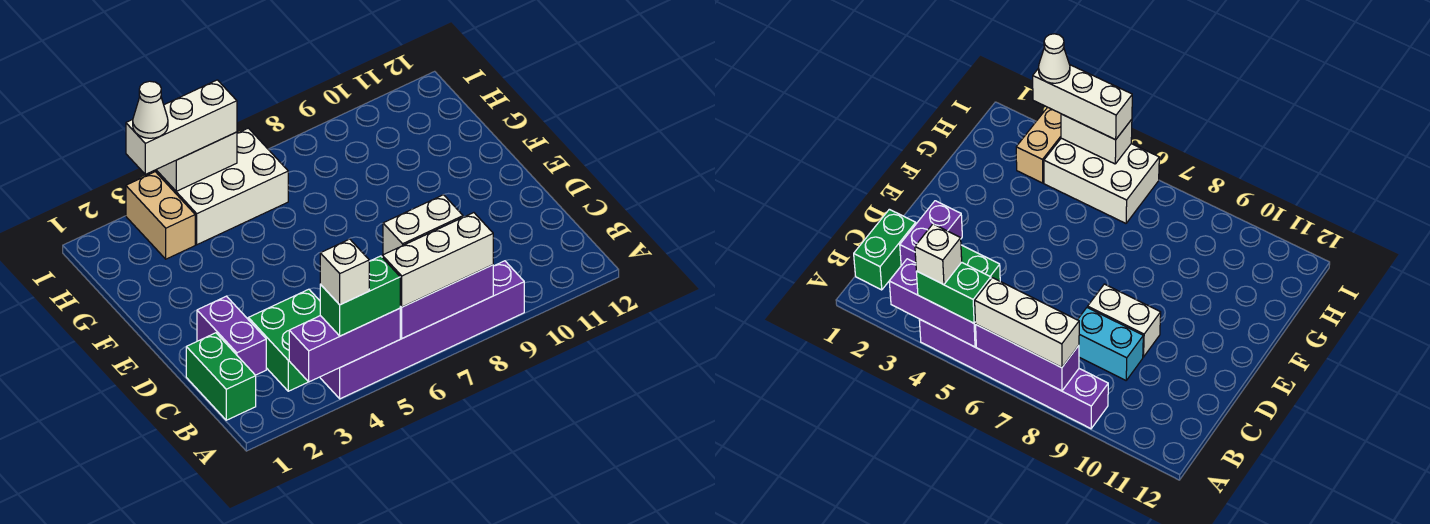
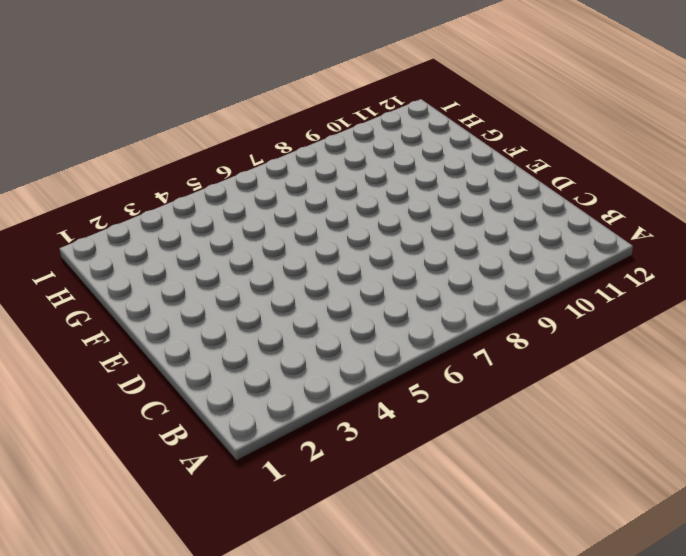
none -> purple brick A4:A9 level 1
none -> green brick B1:C1 level 1
none -> green brick B3:C4 level 1

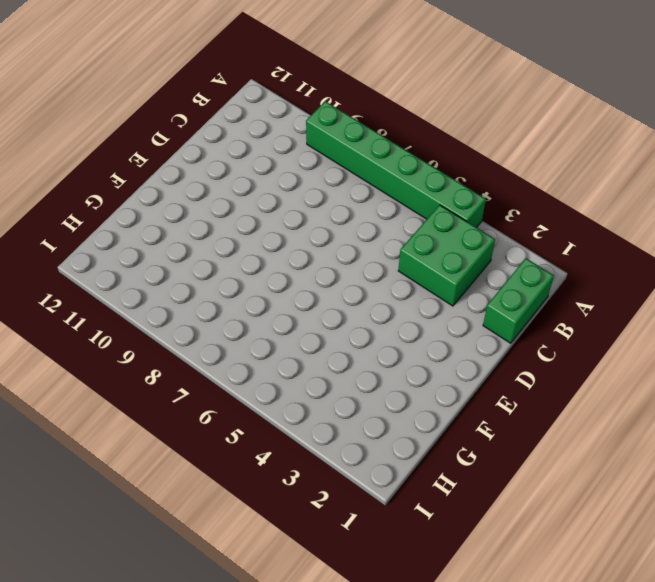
green brick A4:A9 level 1 -> purple brick A4:A9 level 1
none -> purple brick C2:D2 level 1
none -> cyan brick C8:C9 level 1
none -> white brick D8:D9 level 1

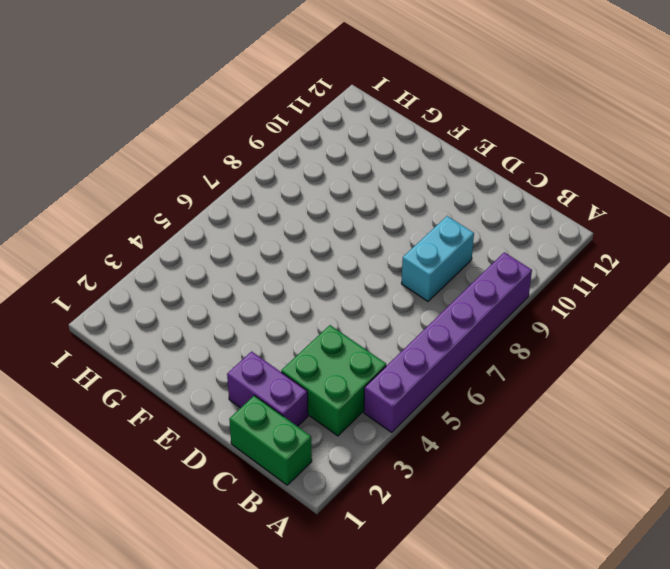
none -> white brick D8:D9 level 1
none -> tan brick H3:I3 level 1
none -> white brick H4:I6 level 1

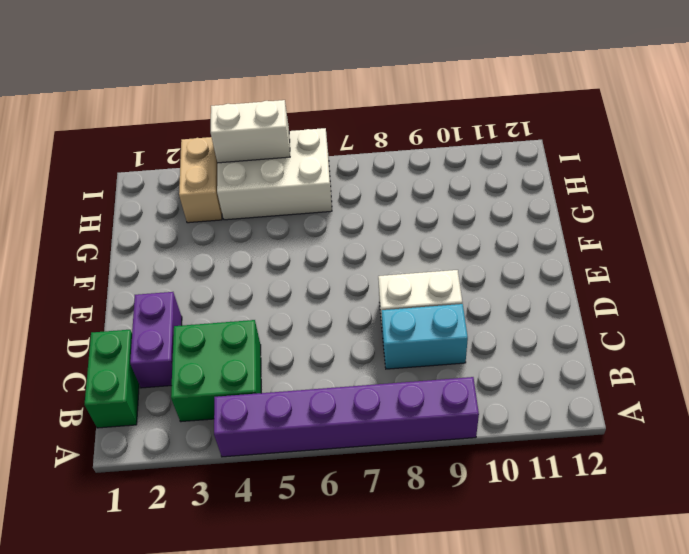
none -> purple brick A3:A5 level 2
none -> purple brick A6:A8 level 2
none -> green brick A4:A5 level 3

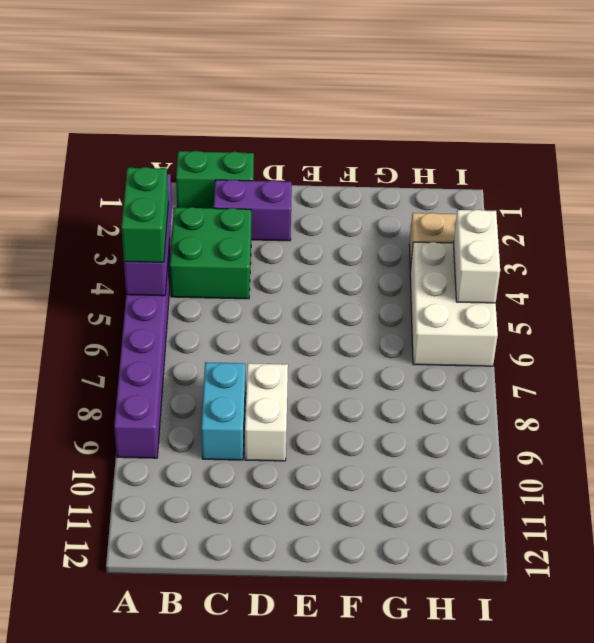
none -> purple brick A6:A8 level 2
none -> white brick A6:A8 level 3
none -> white brick I3:I5 level 3

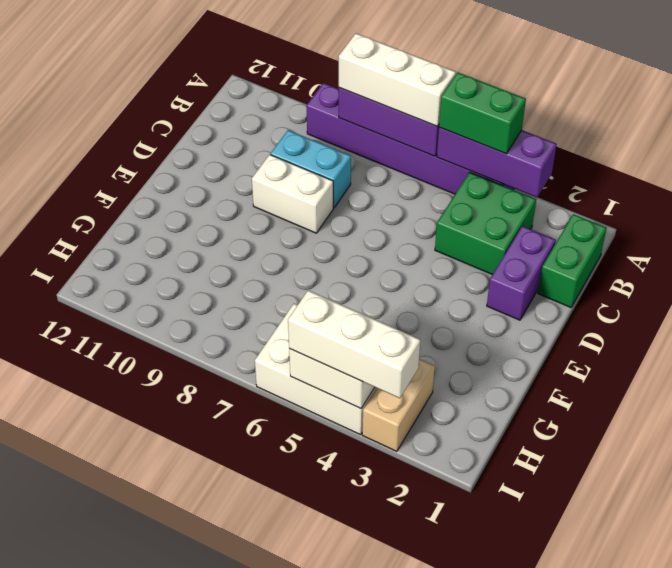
none -> white brick A4 level 4
none -> white cone I3 level 4

